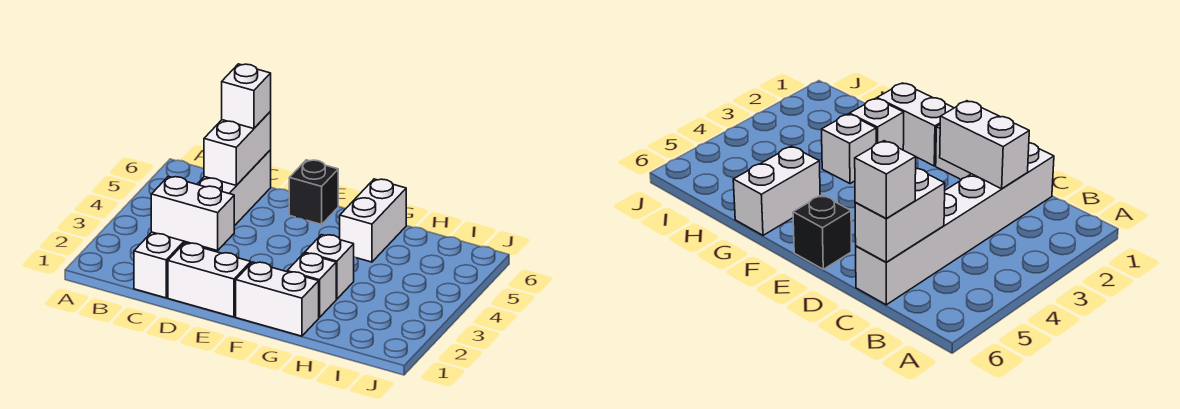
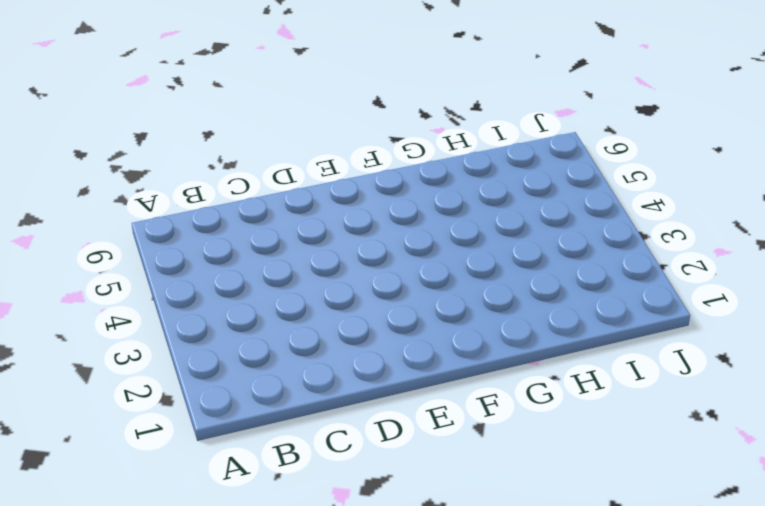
none -> white brick C1:C6 level 1
none -> white brick D1:E1 level 1

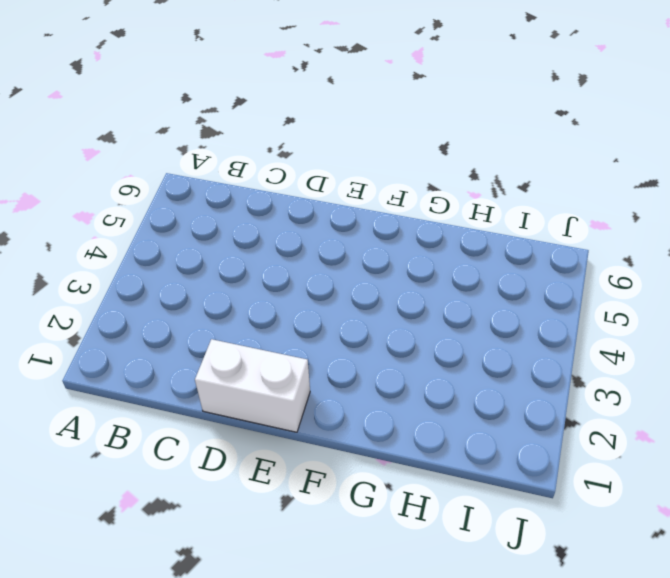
none -> white brick C1:C6 level 1
none -> black brick E6 level 1

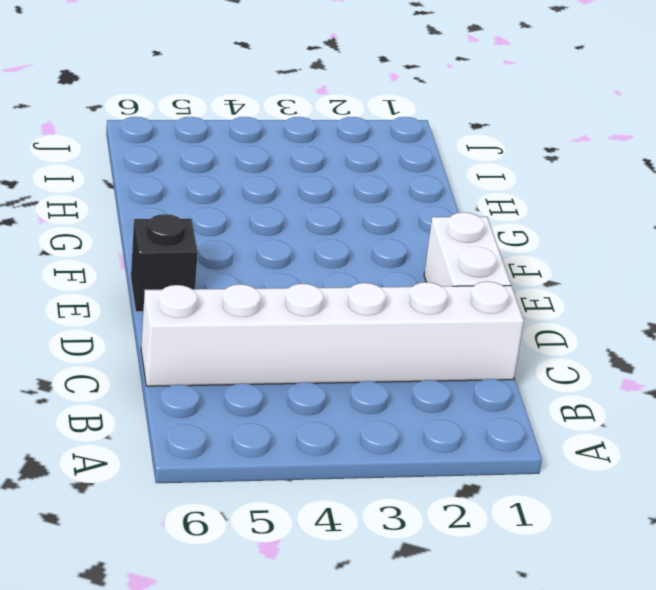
none -> white brick F1:G1 level 1
none -> white brick G2 level 1

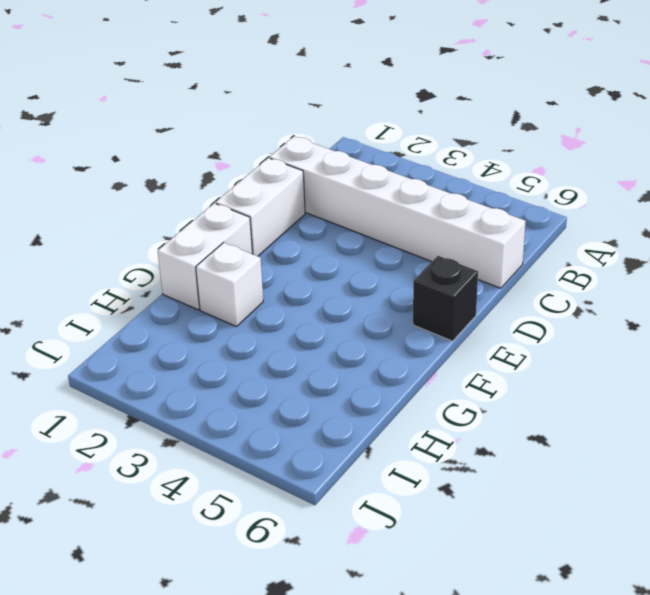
none -> white brick G3 level 1
none -> white brick G5:G6 level 1

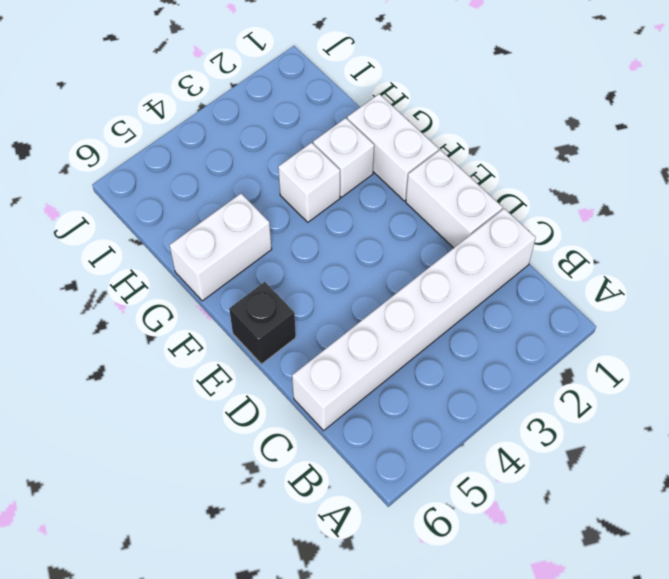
none -> white brick C2:D2 level 2
none -> white brick C5:C6 level 2

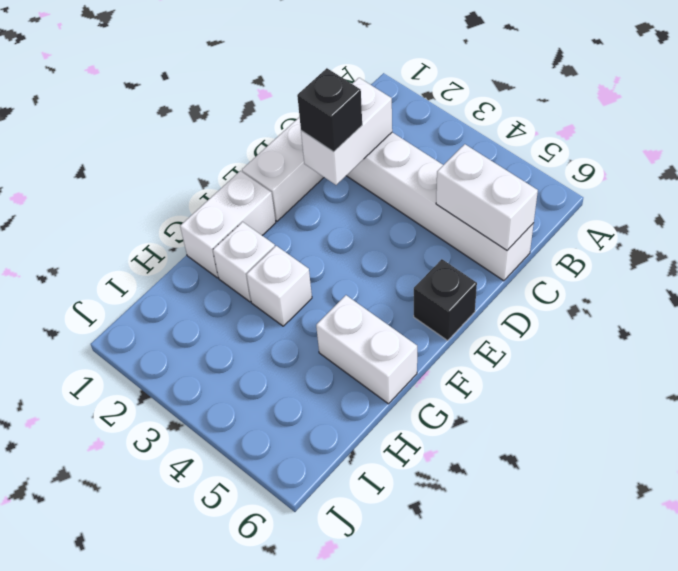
black brick D2 level 3 -> none
none -> white brick C6 level 3

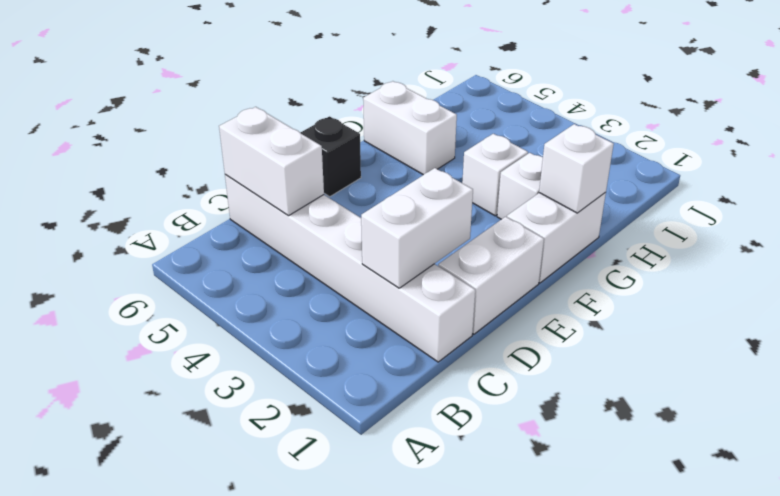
white brick G1 level 2 -> white brick C6 level 3

